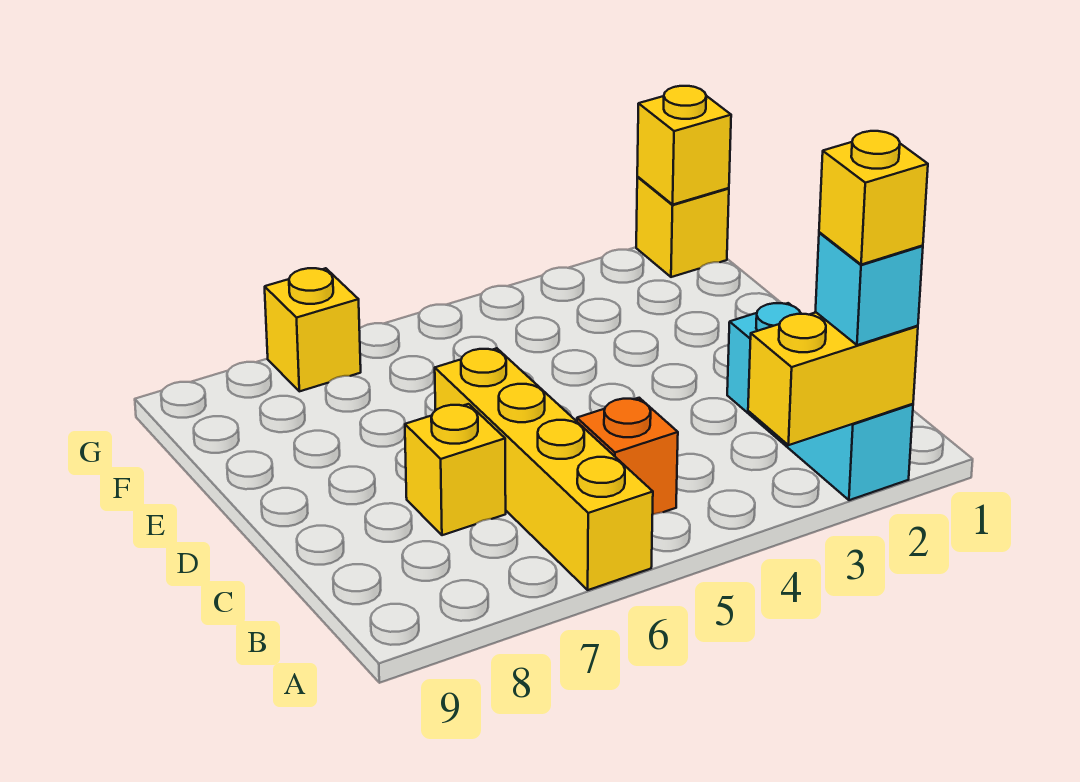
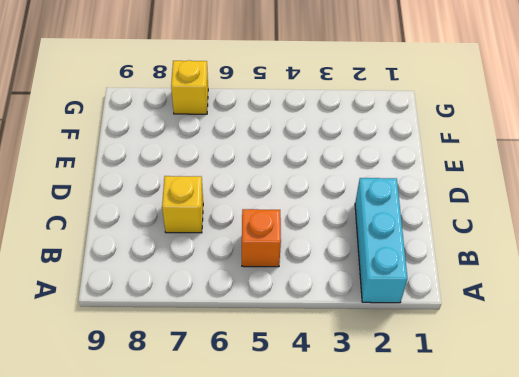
none -> yellow brick A6:D6 level 1
none -> yellow brick G1 level 1

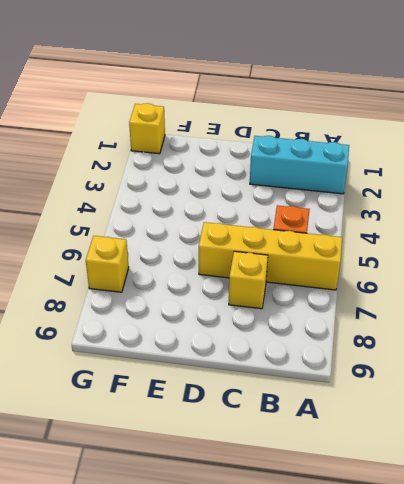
none -> yellow brick A2:A3 level 2
none -> yellow brick G1 level 2

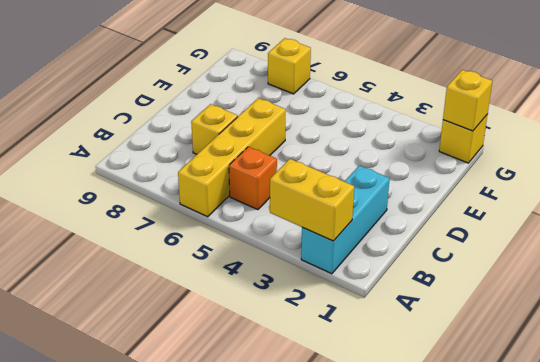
none -> cyan brick A2 level 3
none -> yellow brick A2 level 4

